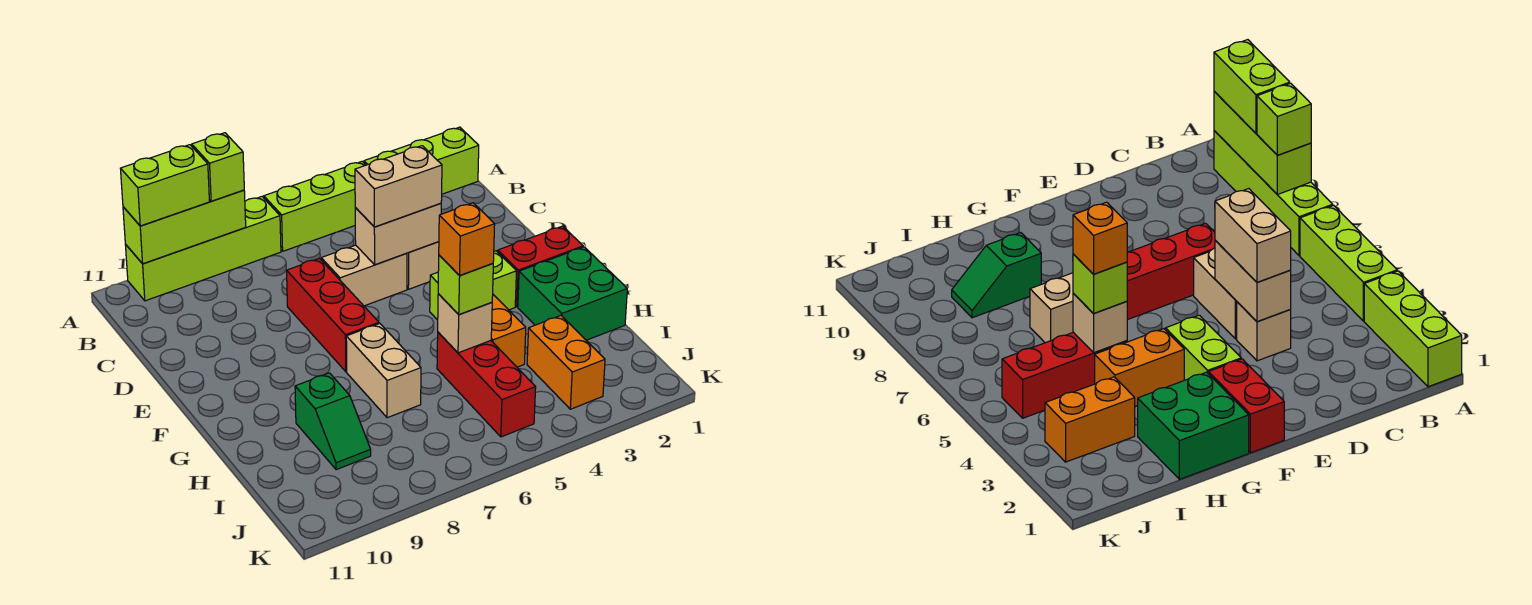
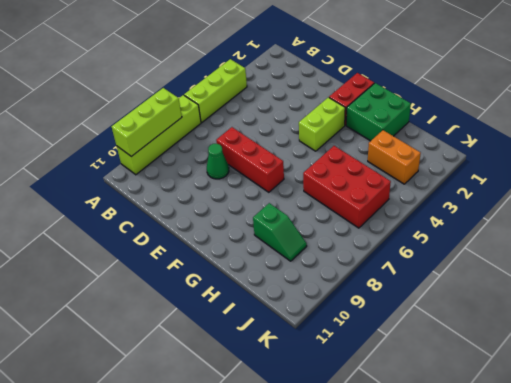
green cone D8 level 1 -> none
red brick H5:J6 level 1 -> red brick H5:J5 level 1
none -> lime brick A1:A3 level 1
none -> tan brick D4 level 1
none -> tan brick D5:D6 level 1

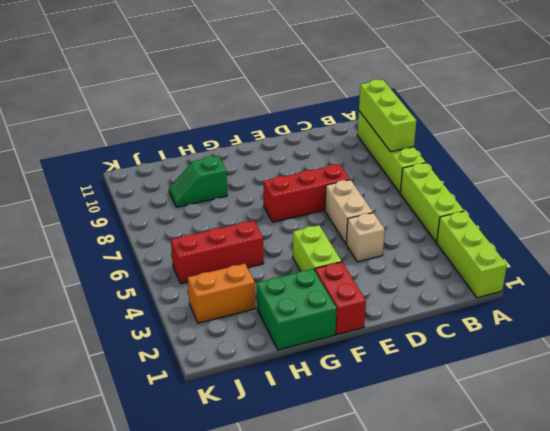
none -> orange brick G4:H4 level 1
none -> tan brick G7:H7 level 1
none -> tan brick D4:D5 level 2

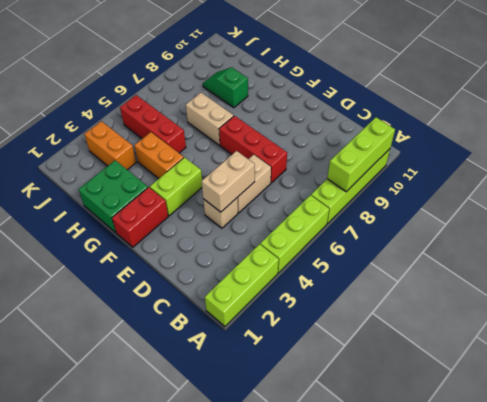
none -> tan brick H5 level 2
none -> lime brick A8 level 3
none -> lime brick A9:A10 level 3

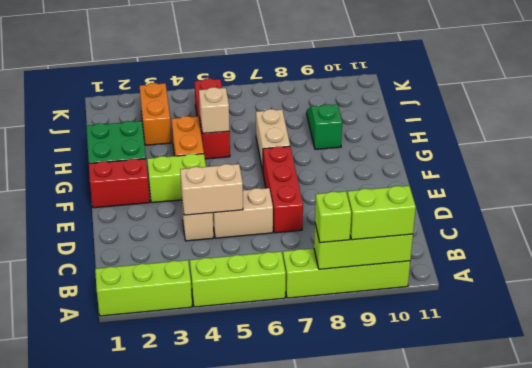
none -> tan brick D4:D5 level 3
none -> lime brick H5 level 3
none -> orange brick H5 level 4

